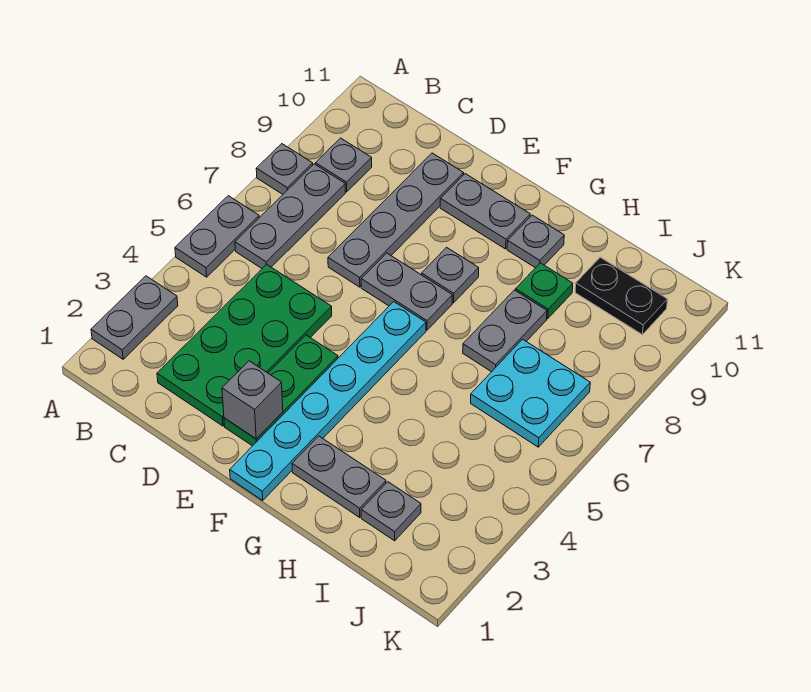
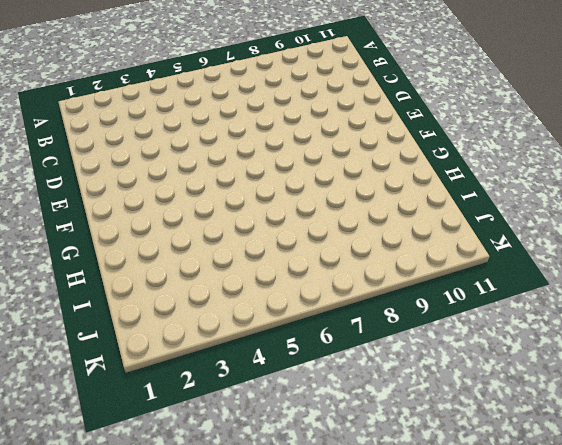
none -> grey plate A2:A3 level 1
none -> grey plate A5:A6 level 1
none -> grey plate A8 level 1

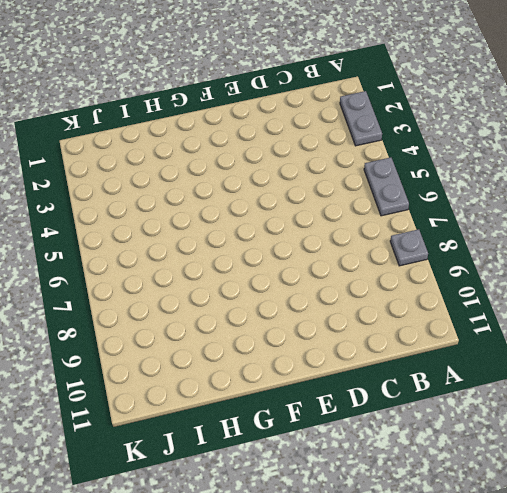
none -> grey plate B6:B8 level 1
none -> grey plate B9 level 1
none -> green plate C2:D5 level 1

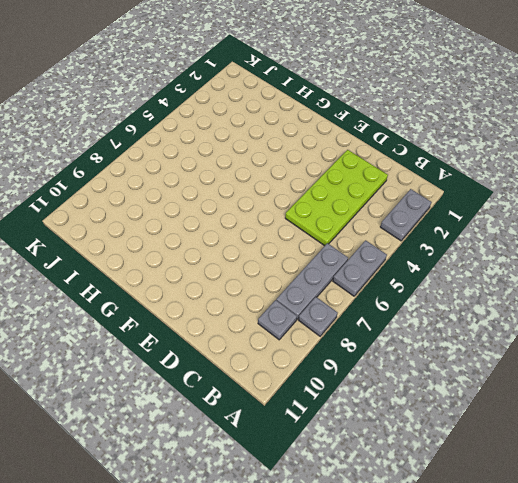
lime plate C2:D5 level 1 -> green plate C2:D5 level 1
none -> grey plate D7:D10 level 1
none -> green plate E2:E4 level 1
none -> grey plate E7:F7 level 1

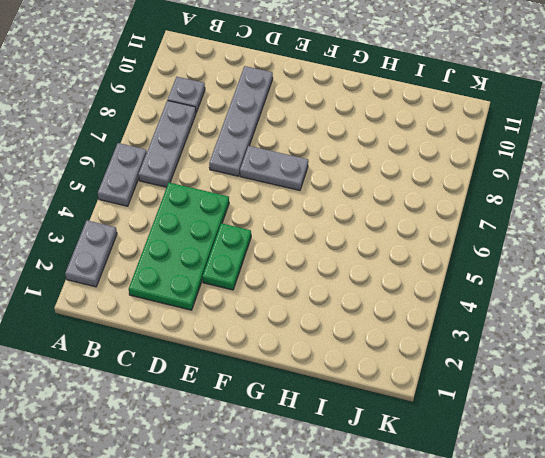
green plate E3:E4 level 1 -> green plate E2:E4 level 1
none -> grey plate A8 level 1
none -> grey plate E10:F10 level 1
none -> cyan plate F1:F6 level 1

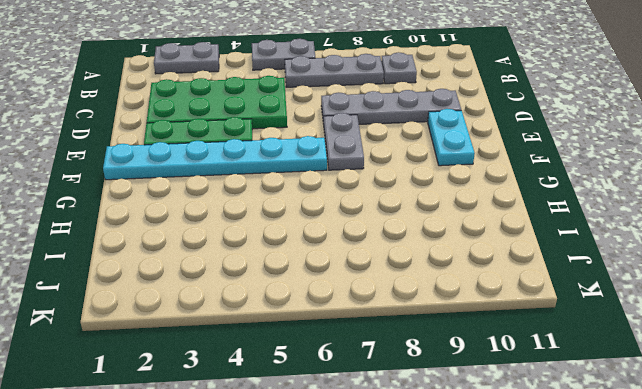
cyan plate E10:F10 level 1 -> grey plate E10:F10 level 1
none -> grey plate A8 level 1
none -> grey plate F8 level 1
none -> grey plate G2:H2 level 1

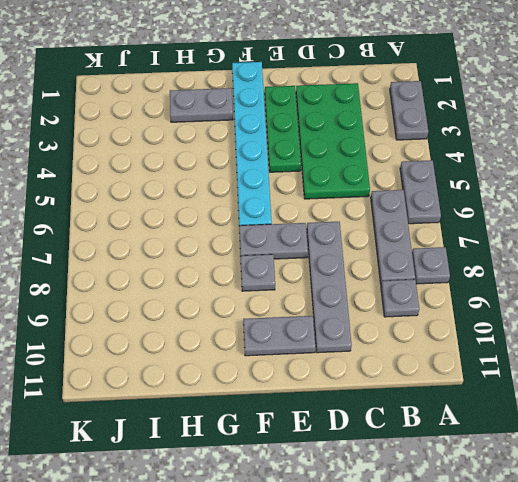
none -> grey plate G10 level 1
none -> grey plate H7:H8 level 1
none -> green plate H9 level 1

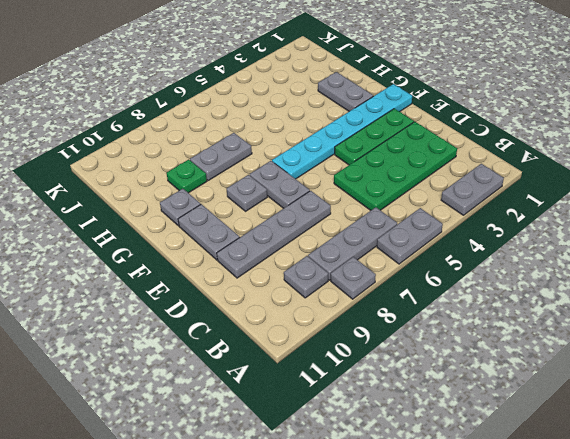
none -> grey plate I2 level 1
none -> cyan plate I6:J7 level 1
none -> black plate I10:J10 level 1

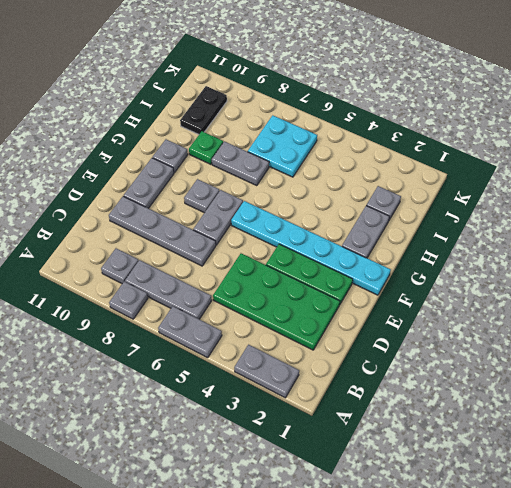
none -> grey brick E2 level 2

